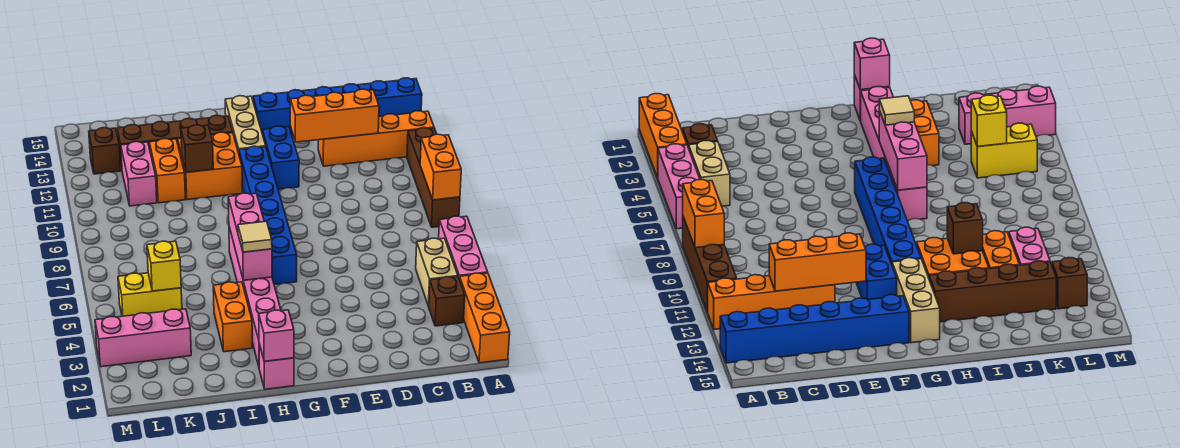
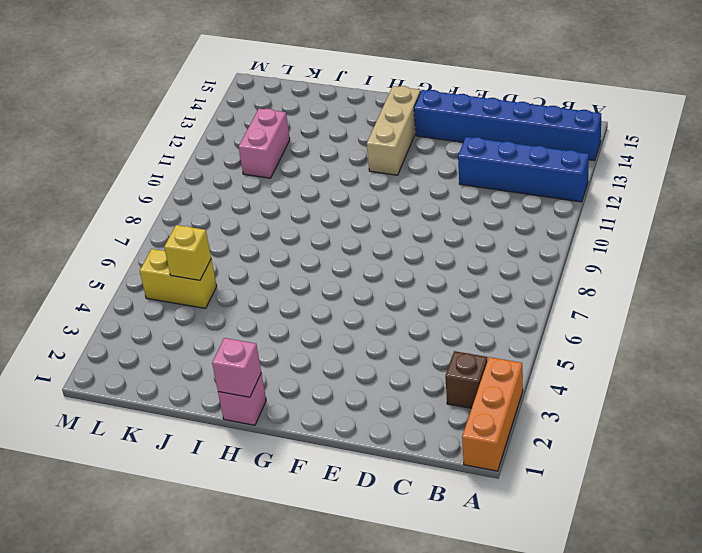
blue brick A12:D12 level 1 -> orange brick A12:D12 level 1
none -> pink brick A4:A6 level 1
none -> brown brick A8:A11 level 1
none -> tan brick B4:B5 level 1

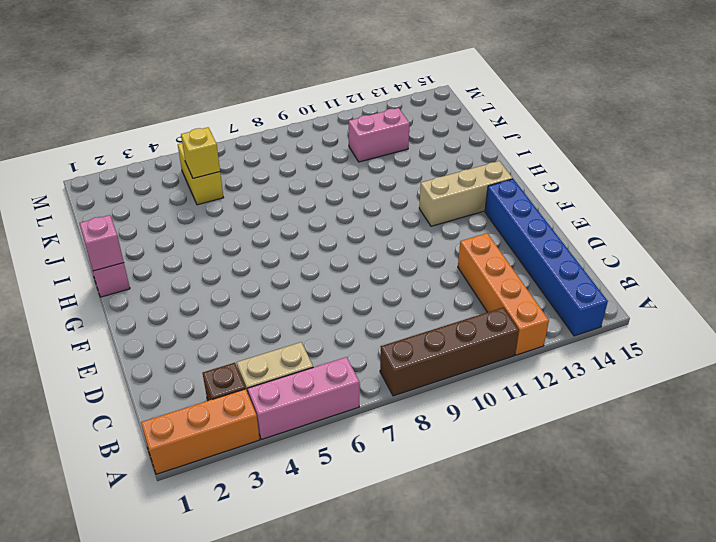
none -> blue brick F11:F12 level 1
none -> blue brick G6:G11 level 1
none -> pink brick H2:H7 level 1

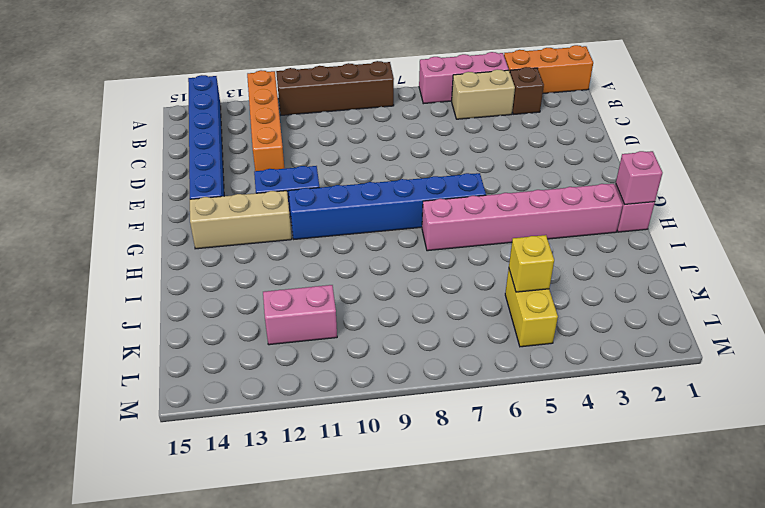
none -> orange brick H11:I12 level 1
none -> brown brick H13:K13 level 1
none -> orange brick I3:I4 level 1

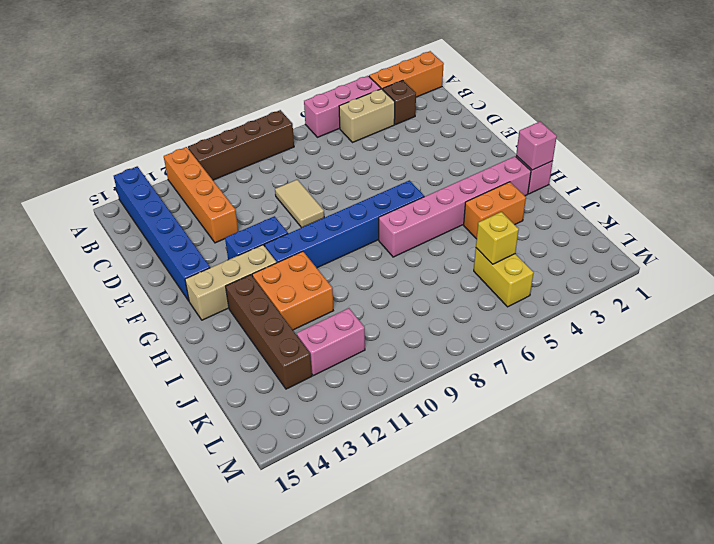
tan tile D9:E9 level 1 -> none
none -> orange brick J11:J12 level 1
none -> pink brick K3:M3 level 1
none -> brown brick L13 level 1

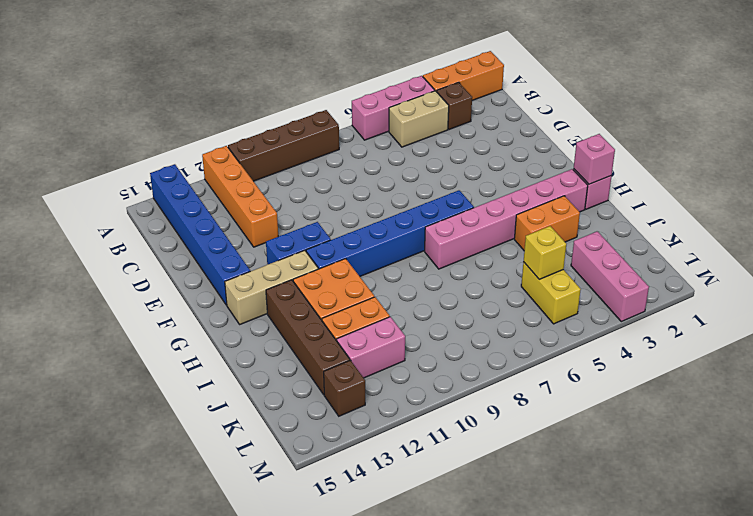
none -> orange brick A8:A9 level 2
none -> orange brick C12:E12 level 2
none -> pink brick H5:H7 level 2

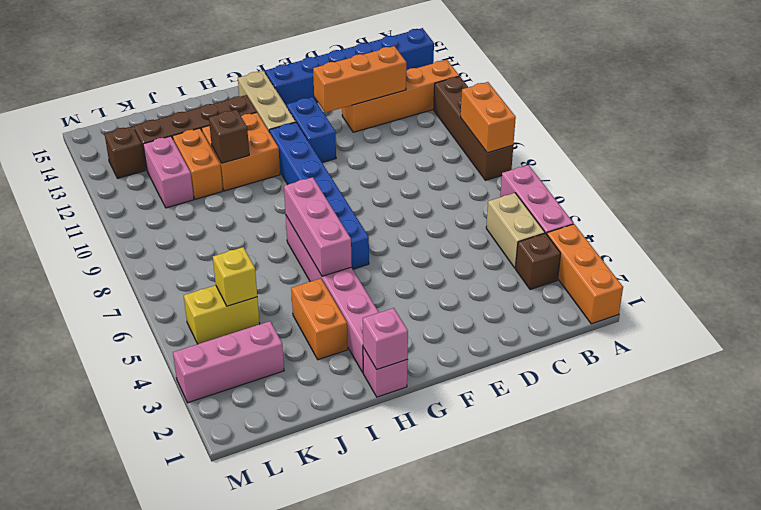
none -> tan tile H5 level 3

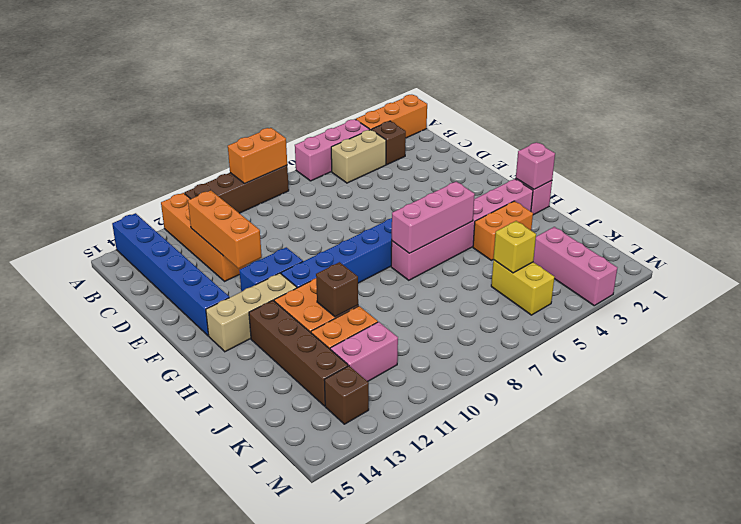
none -> tan tile H5 level 3

